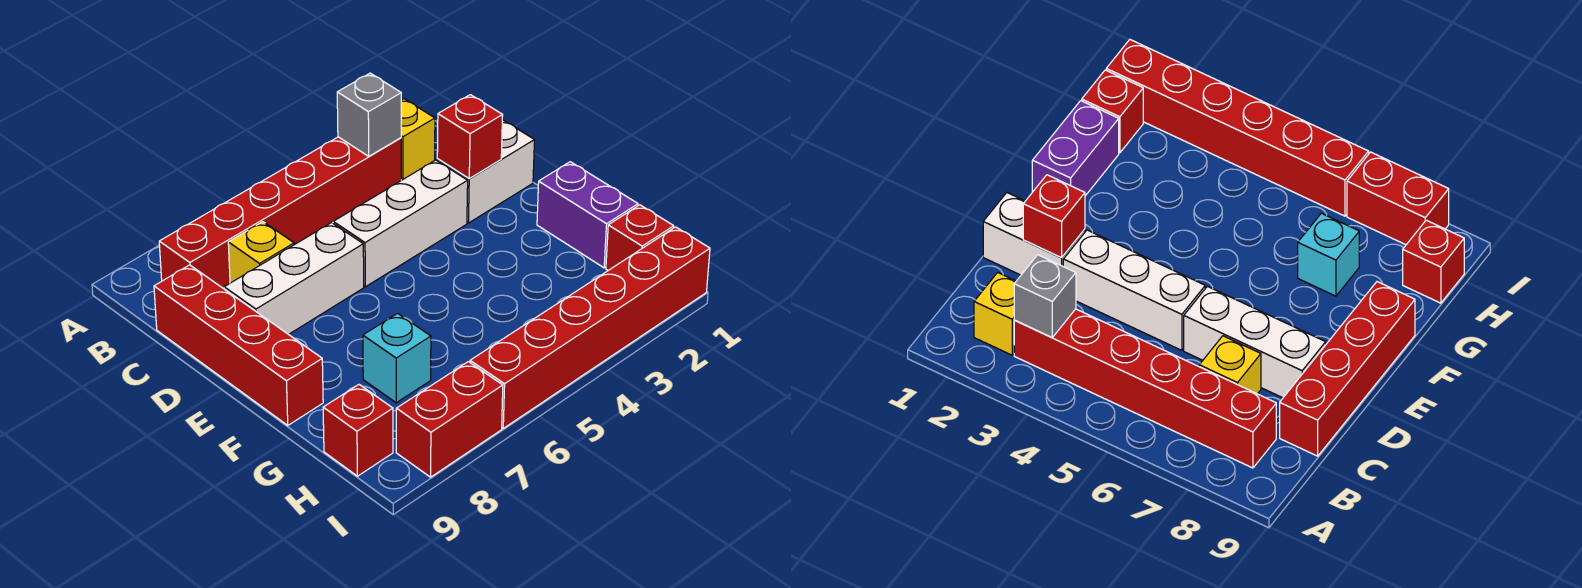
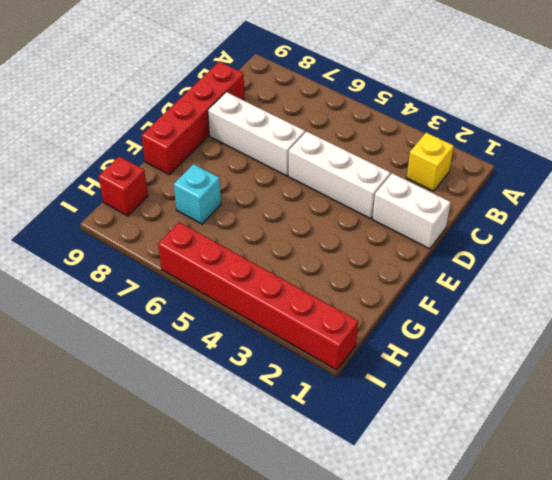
none -> red brick B3:B8 level 1
none -> yellow brick C7 level 1
none -> purple brick F1:G1 level 1

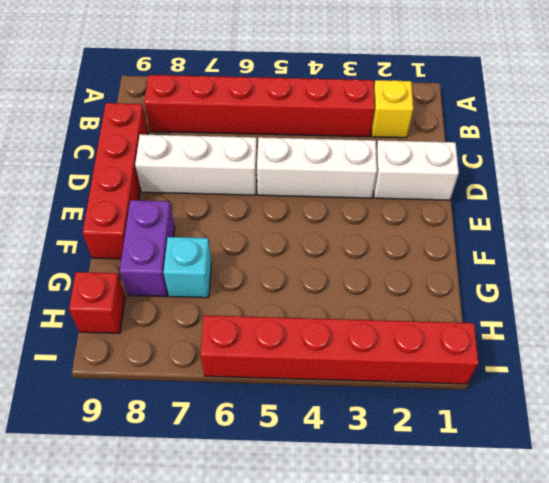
purple brick F8:G8 level 1 -> purple brick F1:G1 level 1
none -> yellow brick C7 level 1
none -> red brick H1 level 1
none -> red brick I7:I8 level 1

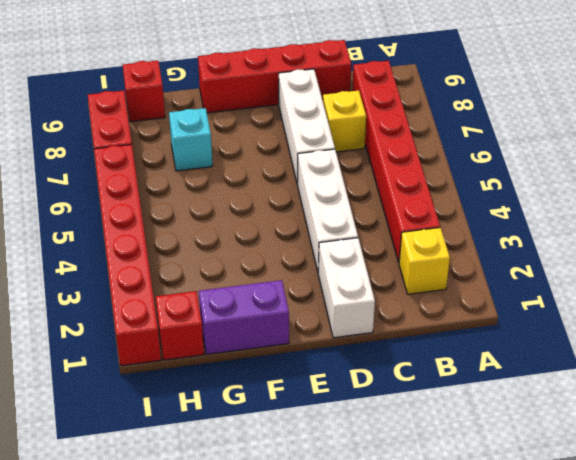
none -> grey brick B3 level 2
none -> red brick D2 level 2

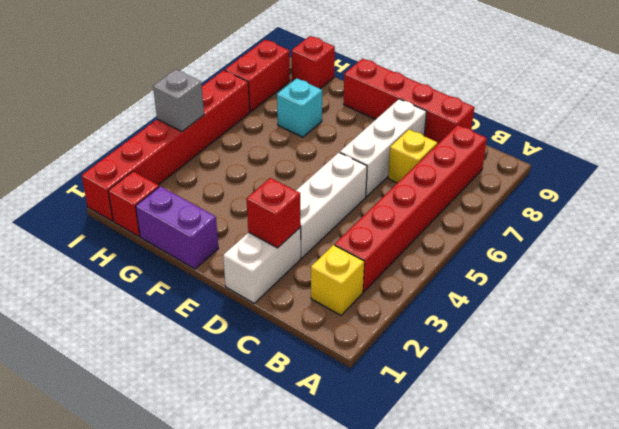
grey brick I4 level 2 -> grey brick B3 level 2

